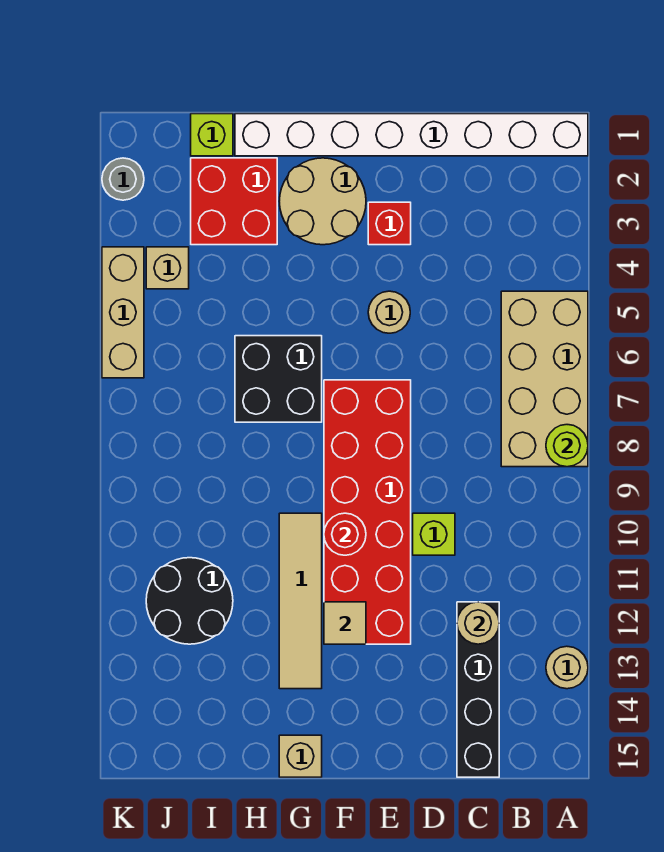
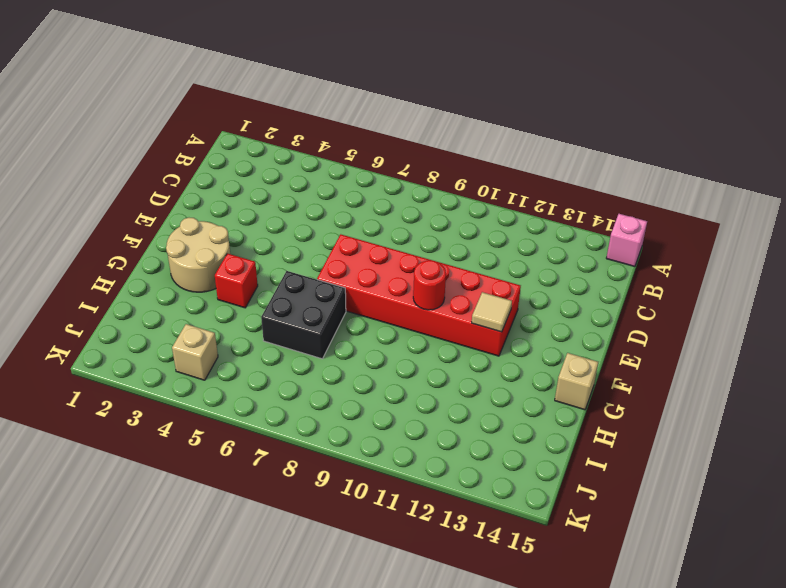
pink brick A15 level 1 -> none
red brick G4 level 1 -> red brick E3 level 1
none -> white brick A1:H1 level 1
none -> tan brick A5:B8 level 1
none -> tan round brick A13 level 1

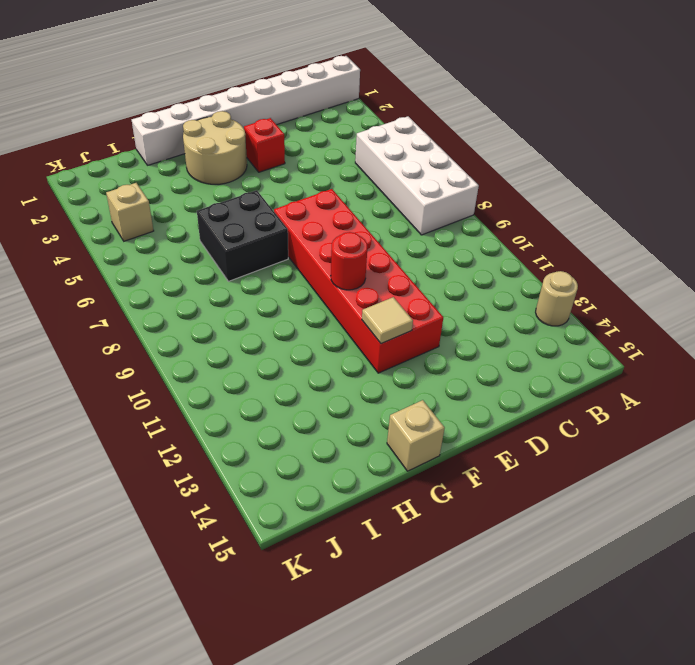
white brick A5:B8 level 1 -> tan brick A5:B8 level 1
none -> black brick C12:C15 level 1
none -> lime brick D10 level 1
none -> tan round brick E5 level 1

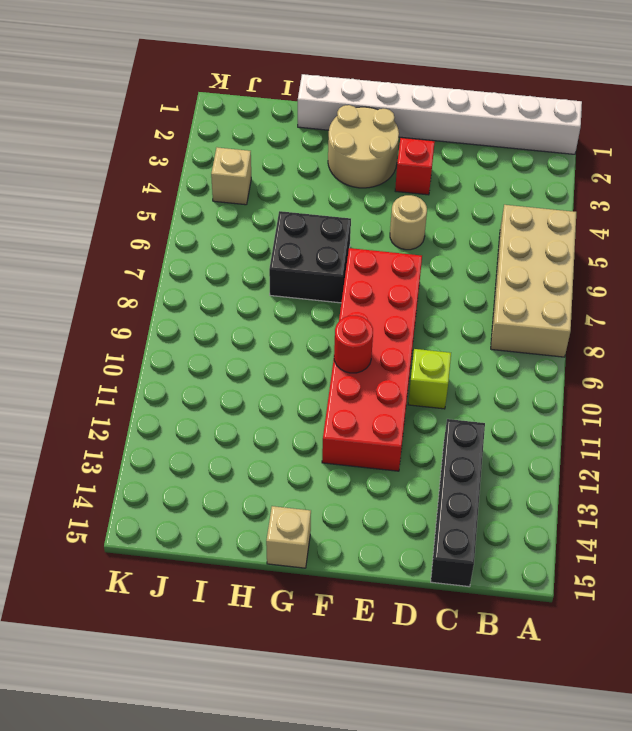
none -> tan round brick A13 level 1
none -> tan tile G10:G13 level 1
none -> red brick H2:I3 level 1

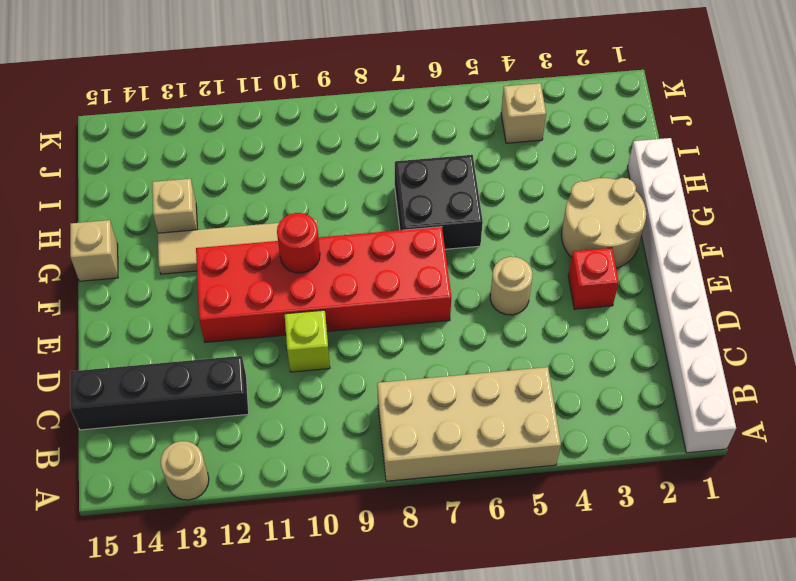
tan brick H13 level 1 -> none
none -> red brick H2:I3 level 1
none -> lime brick I1 level 1
none -> black round brick I11:J12 level 1

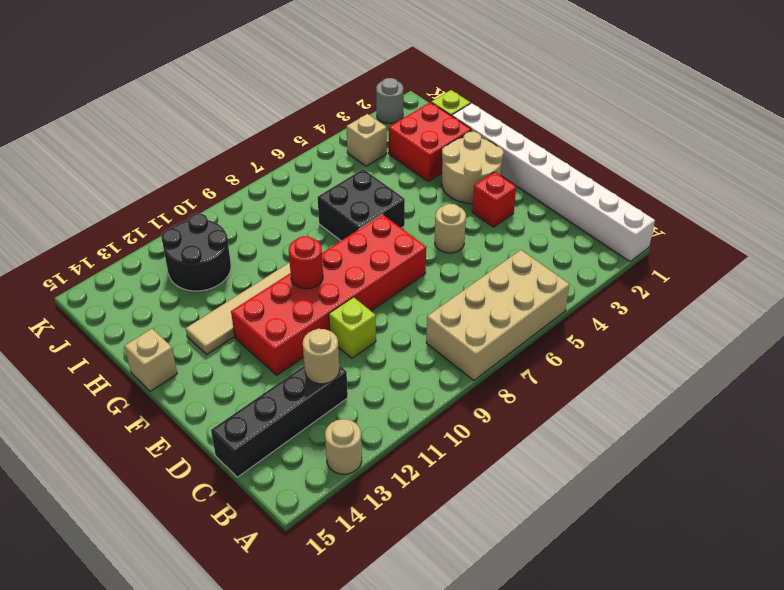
none -> tan brick K4:K6 level 1
none -> lime round brick A8 level 2
none -> tan tile F12 level 2

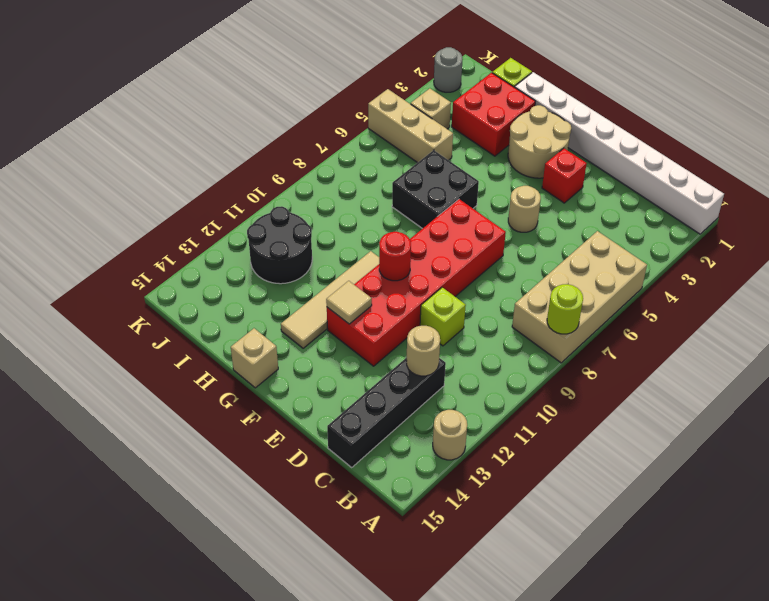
tan brick I5:K5 level 1 -> tan brick K4:K6 level 1

